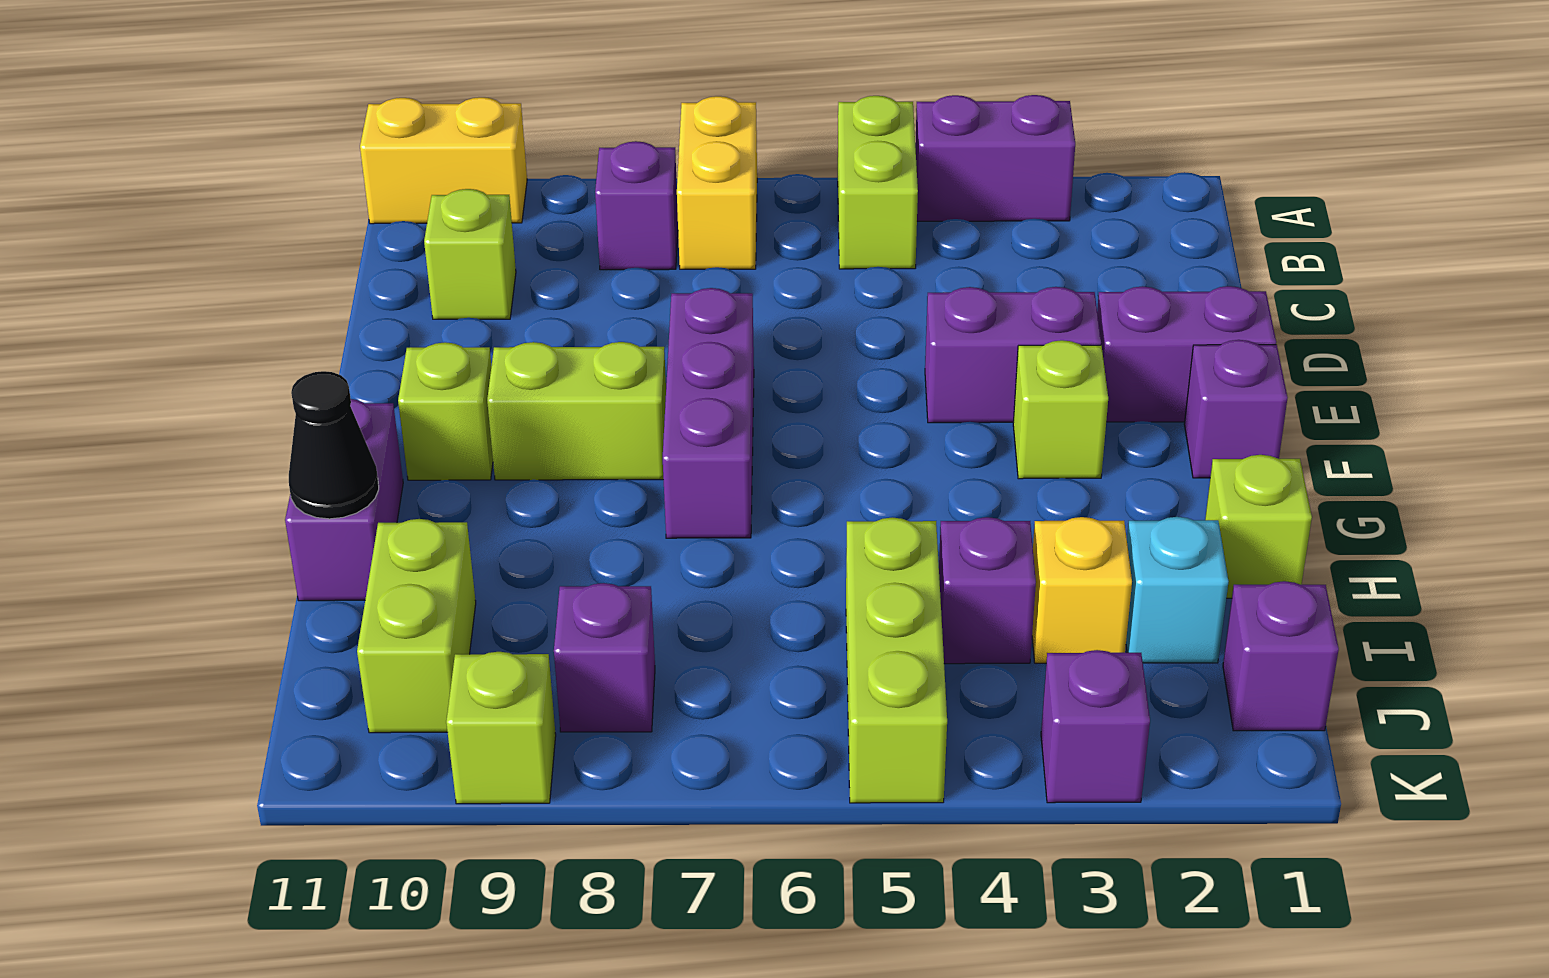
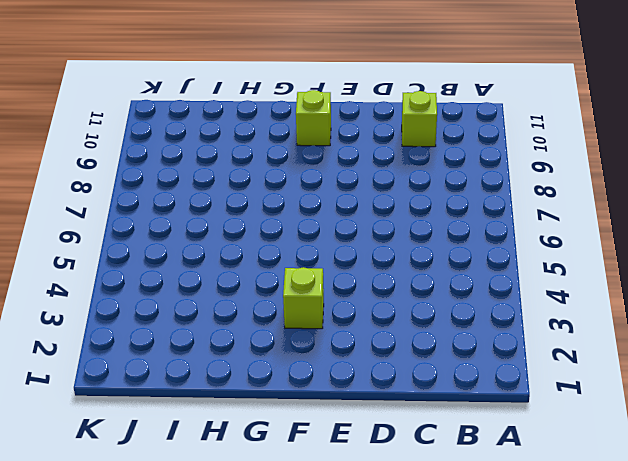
none -> purple brick A3:A4 level 1
none -> lime brick A5:B5 level 1
none -> yellow brick A7:B7 level 1

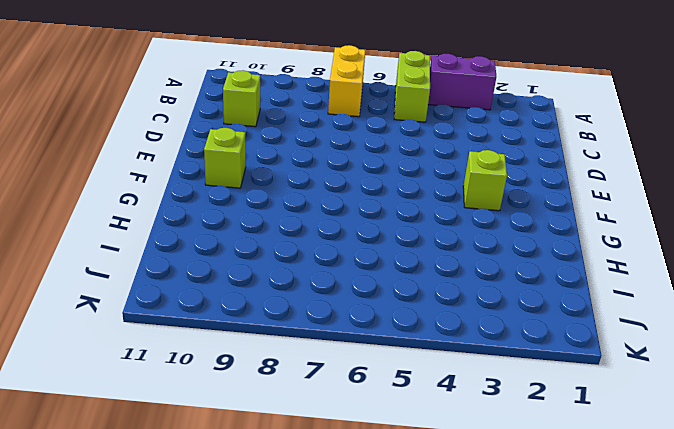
none -> yellow brick A10:A11 level 1
none -> purple brick B8 level 1
none -> purple brick E1:E2 level 1

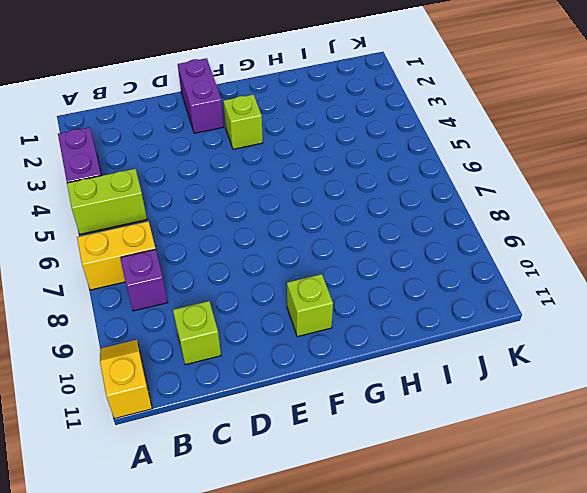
yellow slope A10:A11 level 1 top 11 -> yellow brick A10:A11 level 1
none -> purple brick E3:E4 level 1
none -> purple brick E7:G7 level 1
none -> purple brick F1 level 1

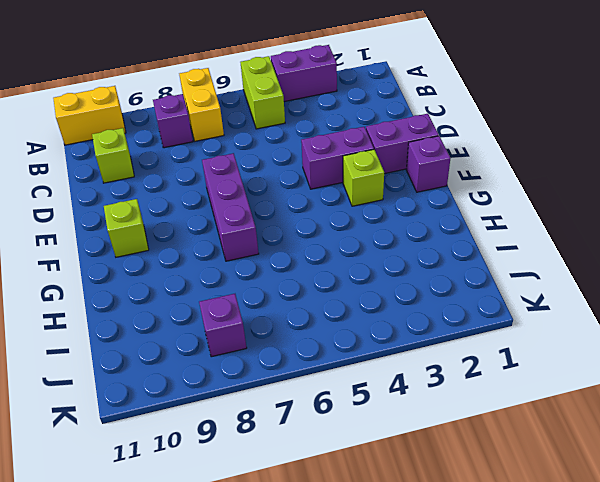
none -> lime brick F8:F9 level 1
none -> purple brick G11:H11 level 1
none -> lime brick H1 level 1

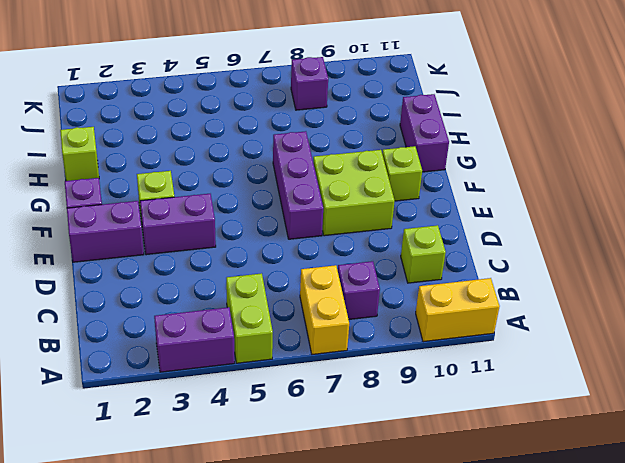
lime brick E8:F9 level 1 -> lime brick F8:F9 level 1
none -> cyan brick I2 level 1
none -> yellow brick I3 level 1
none -> purple brick I4 level 1

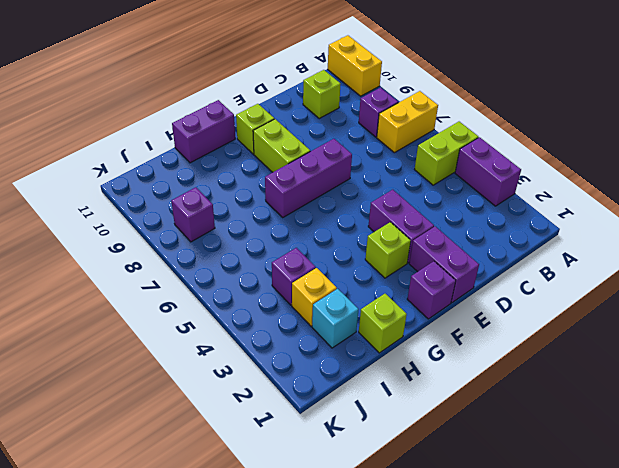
none -> lime brick I5:K5 level 1
none -> lime brick I10:J10 level 1
none -> purple brick J1 level 1

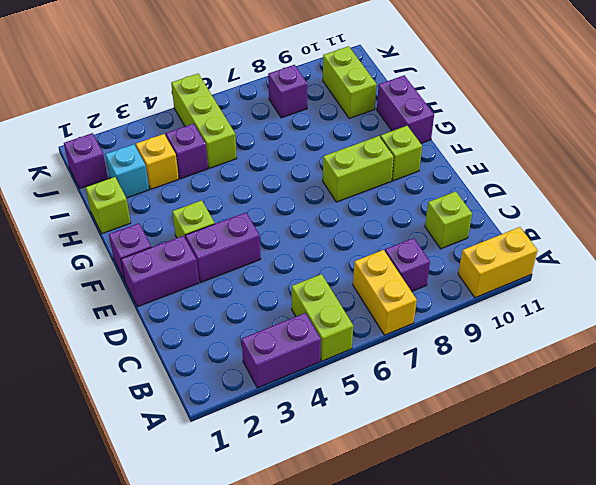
none -> purple brick E7:G7 level 1
none -> purple brick K3 level 1
none -> lime brick K9 level 1

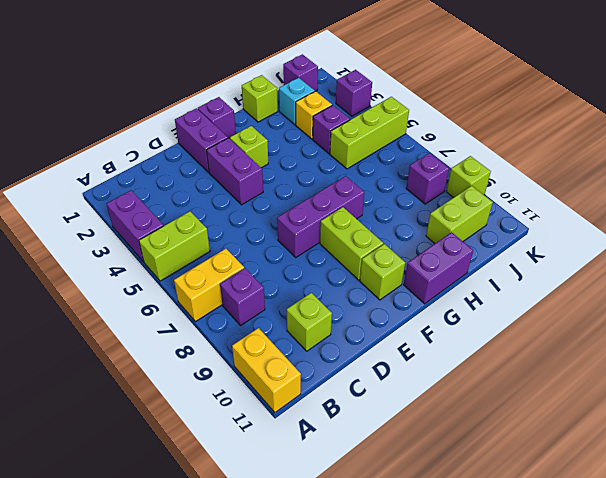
none -> black cone H11 level 2

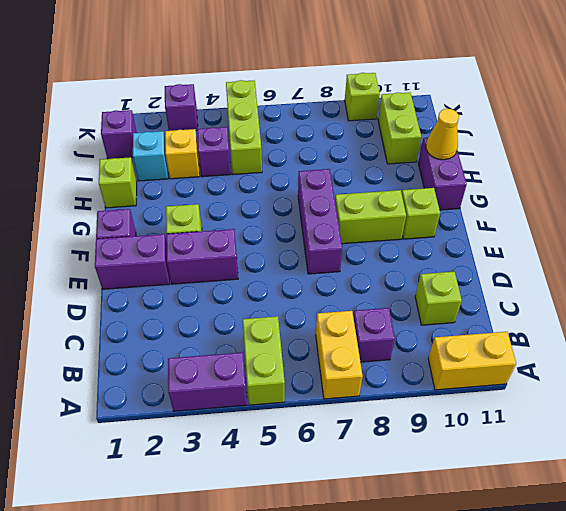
yellow cone H11 level 2 -> black cone H11 level 2
none -> purple brick J8 level 1

